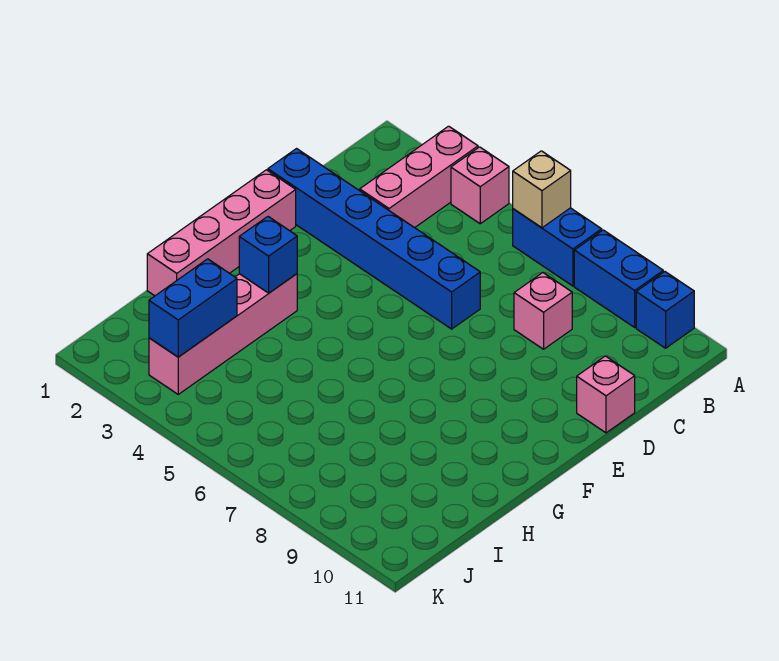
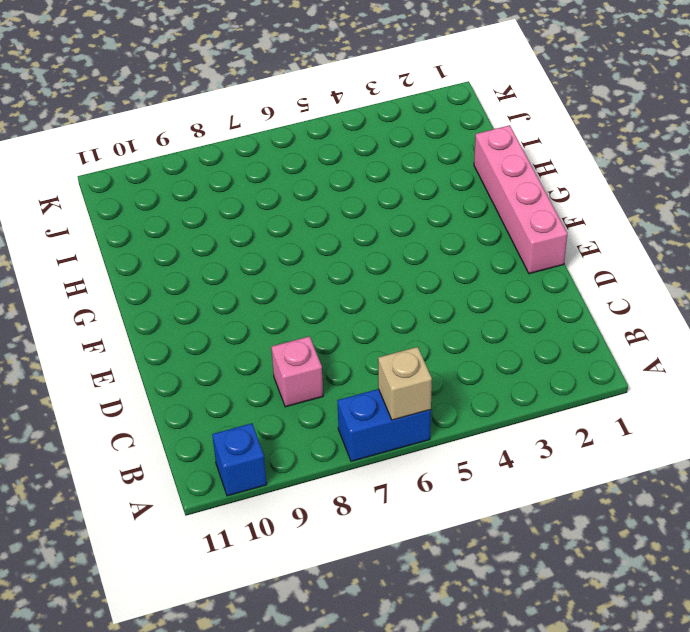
none -> pink brick A3:C3 level 1
none -> pink brick A4 level 1
none -> blue brick A8:A9 level 1

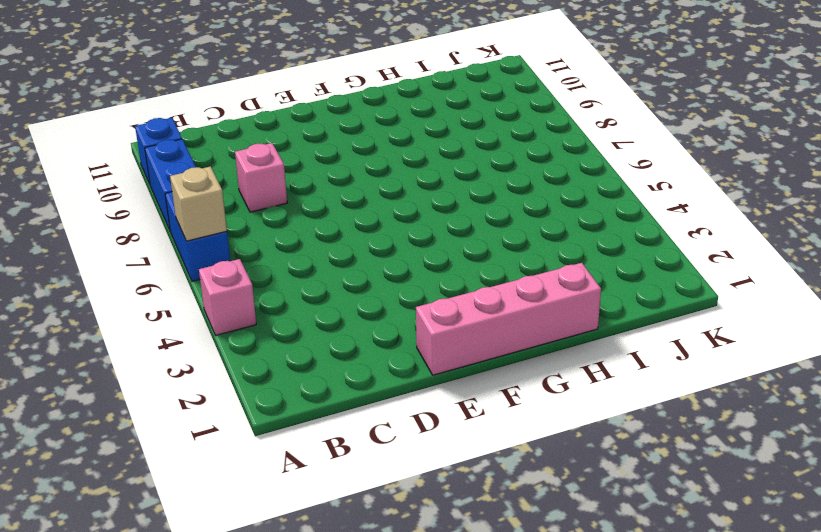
none -> pink brick A3:C3 level 1
none -> blue brick D1:D6 level 1
none -> pink brick D11 level 1

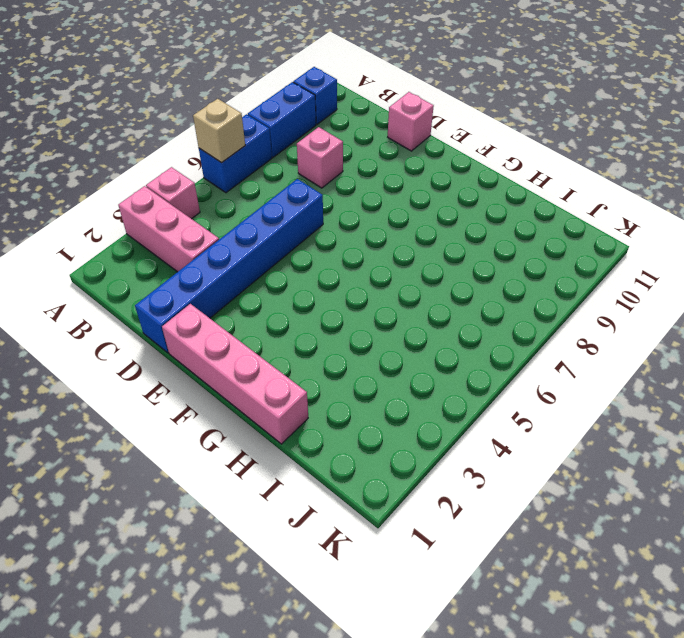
none -> pink brick G3:J3 level 1
none -> blue brick G3 level 2
none -> blue brick I3:J3 level 2

